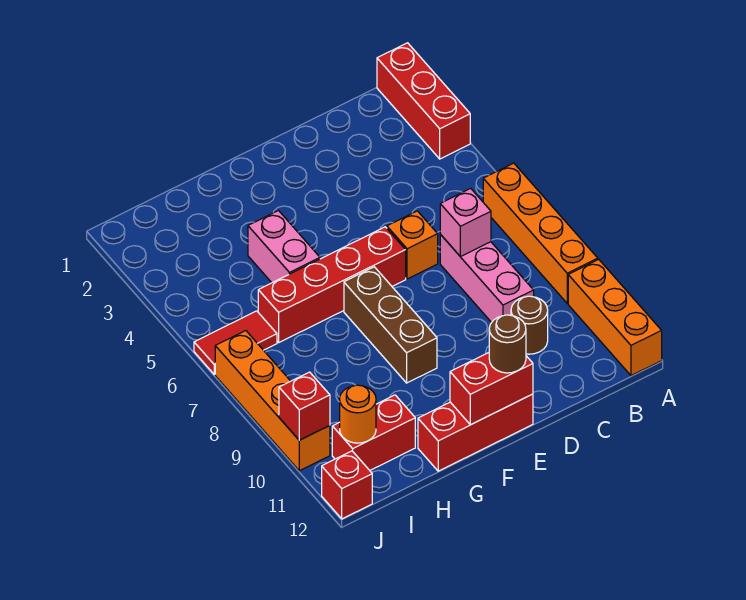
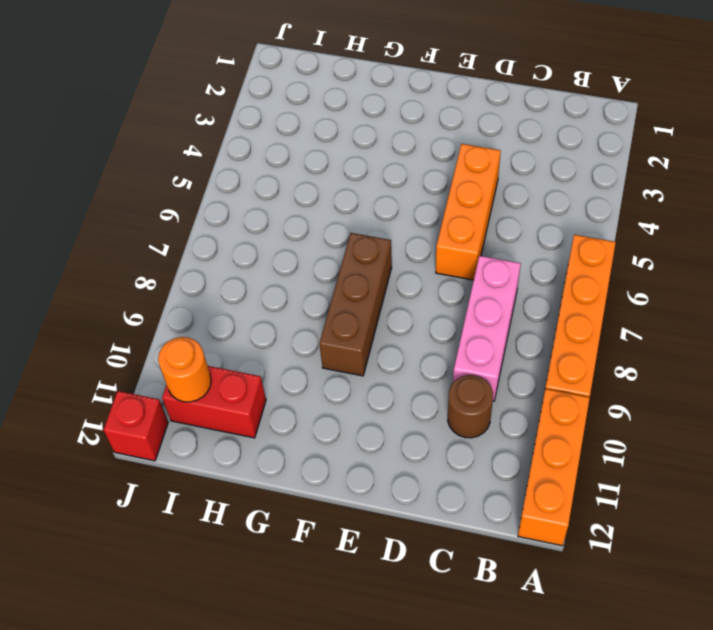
orange brick D4:D6 level 1 -> orange brick D6 level 1
none -> red brick A1:A3 level 1
none -> red brick E6:H6 level 1
none -> red brick E12:G12 level 1

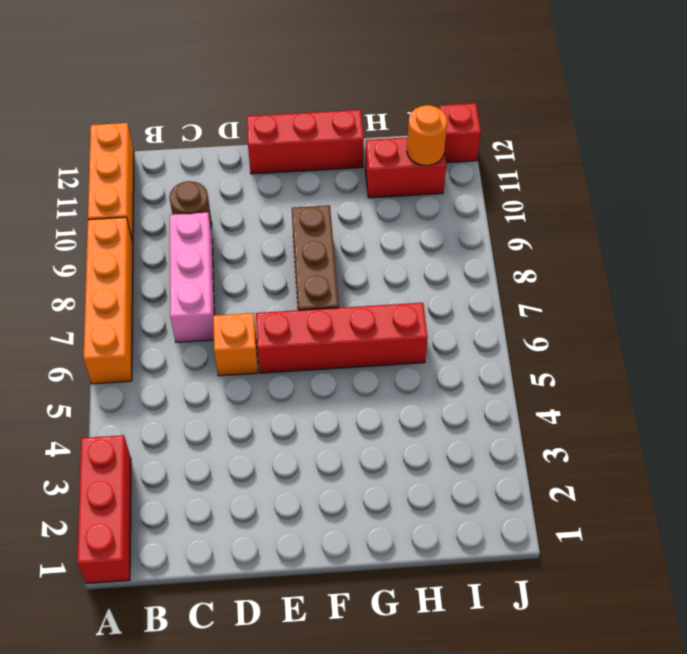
none -> pink brick G4:G5 level 1
none -> red tile I6:J6 level 1
none -> orange brick J7:J10 level 1

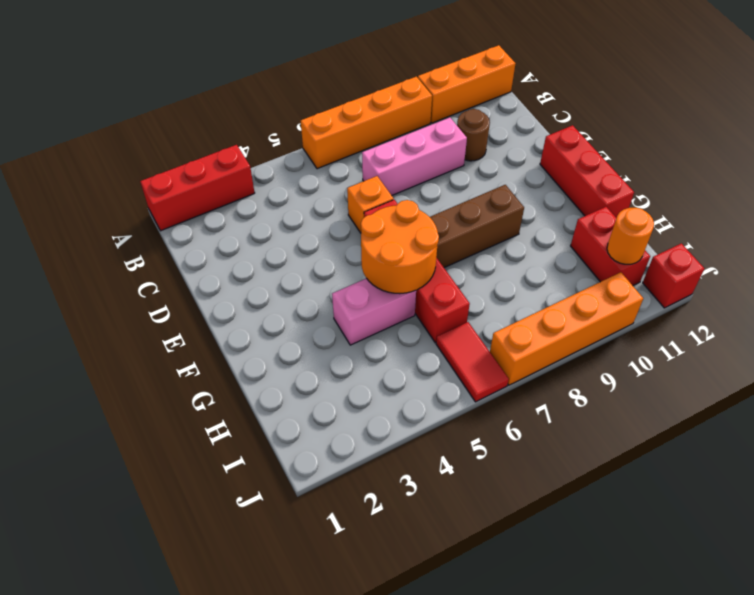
orange round brick F5:G6 level 2 -> none
none -> pink brick C7 level 2
none -> red brick E12:F12 level 2
none -> red brick J10 level 2

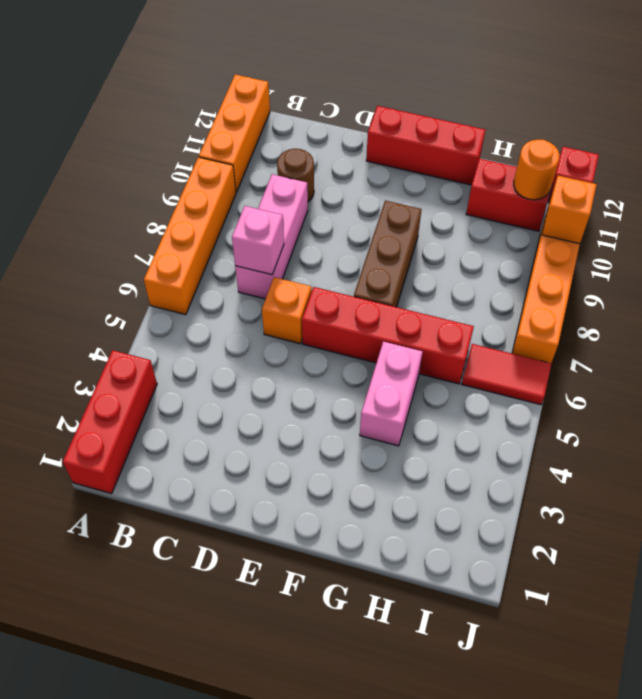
orange brick J10 level 2 -> red brick J10 level 2
none -> red brick E12:F12 level 2
none -> brown round brick E12 level 3

